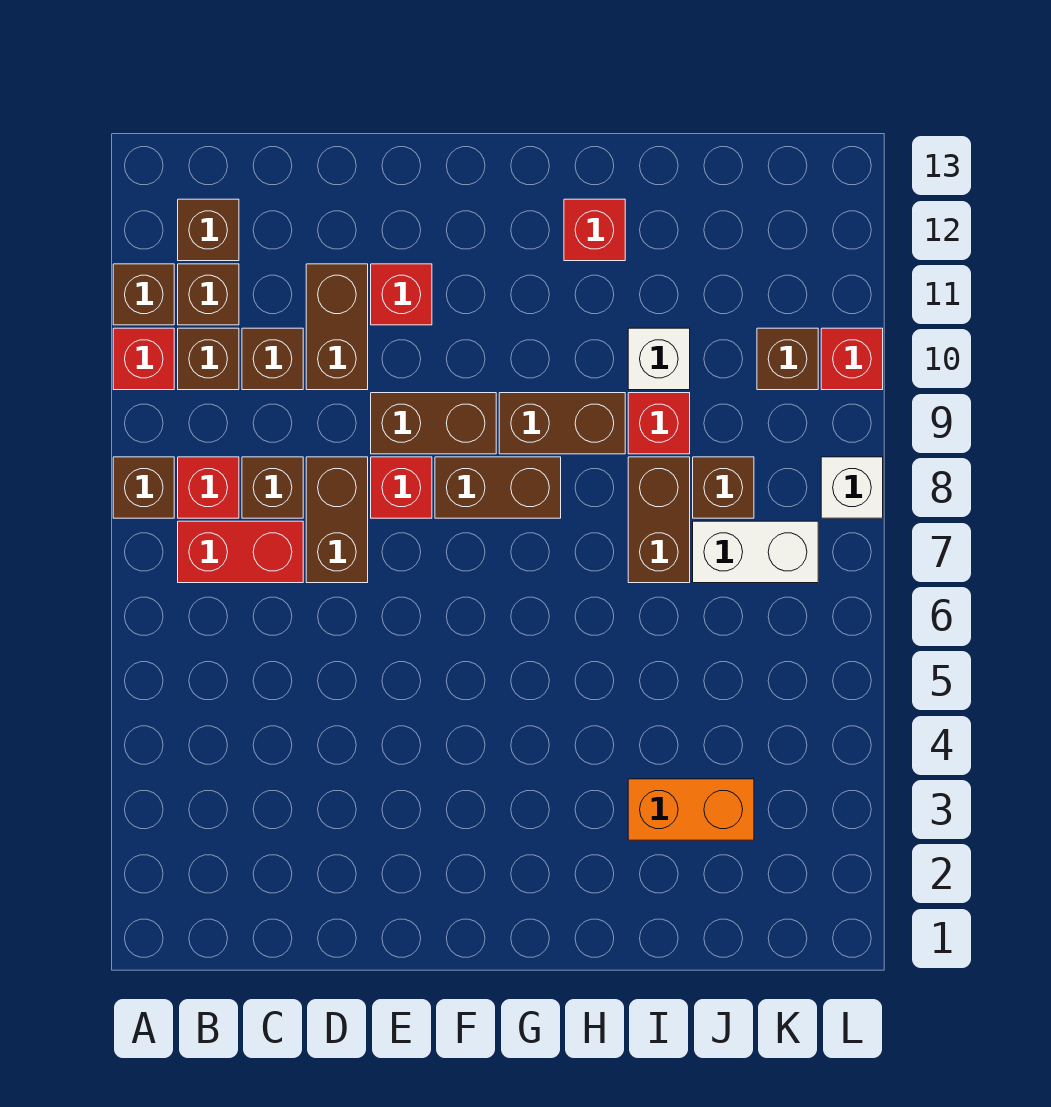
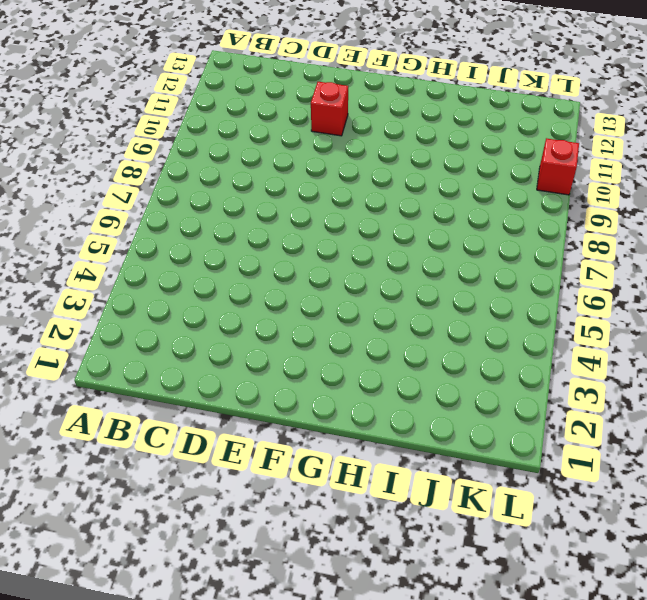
none -> brown brick A8 level 1
none -> red brick A10 level 1
none -> brown brick A11 level 1

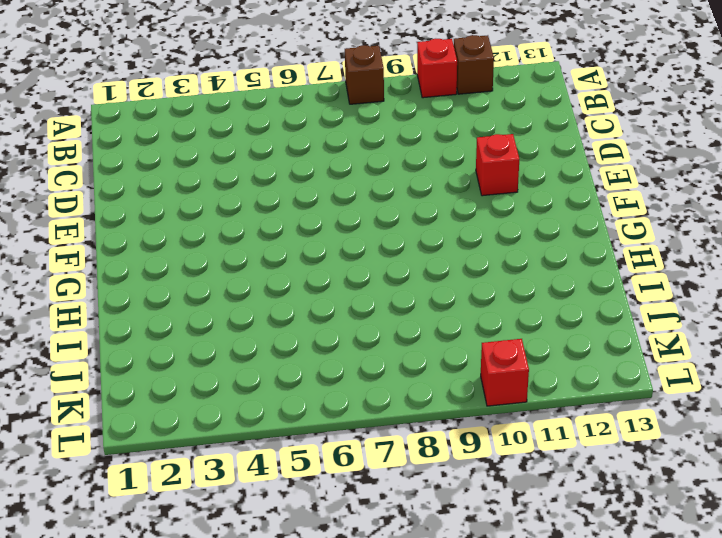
none -> red brick B7:C7 level 1
none -> red brick B8 level 1
none -> brown brick B10 level 1

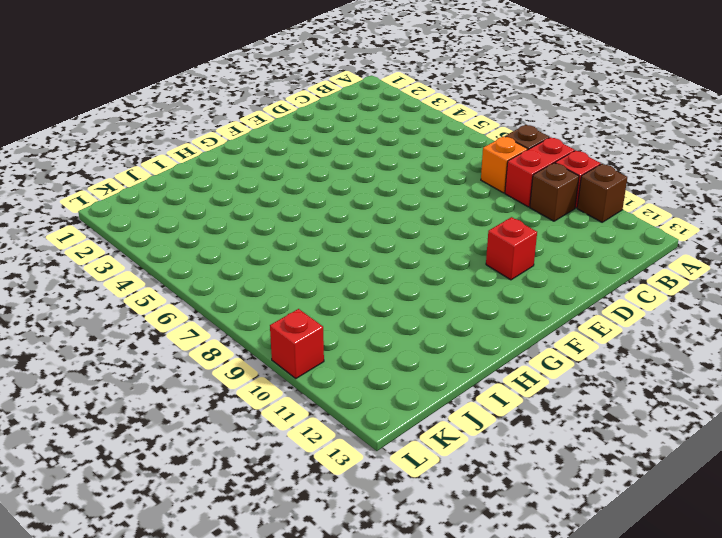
red brick A9:B9 level 1 -> red brick B7:C7 level 1
orange brick B8 level 1 -> red brick B8 level 1
none -> brown brick B11 level 1
none -> brown brick B12 level 1
none -> brown brick C8 level 1

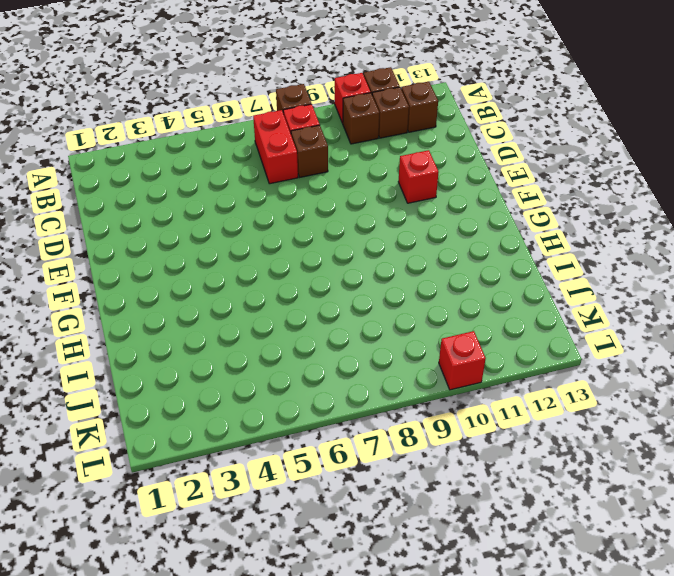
none -> brown brick C10 level 1
none -> brown brick D7:D8 level 1
none -> brown brick D10:D11 level 1

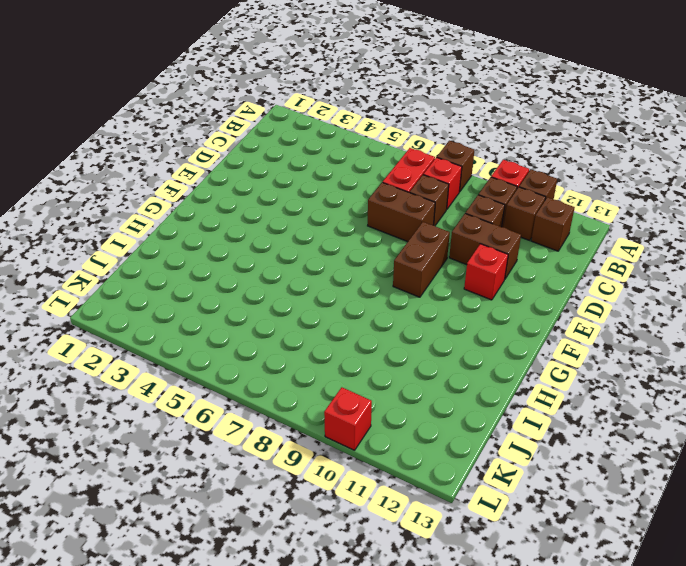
none -> red brick E8 level 1
none -> brown brick F8:G8 level 1
none -> brown brick G9:H9 level 1

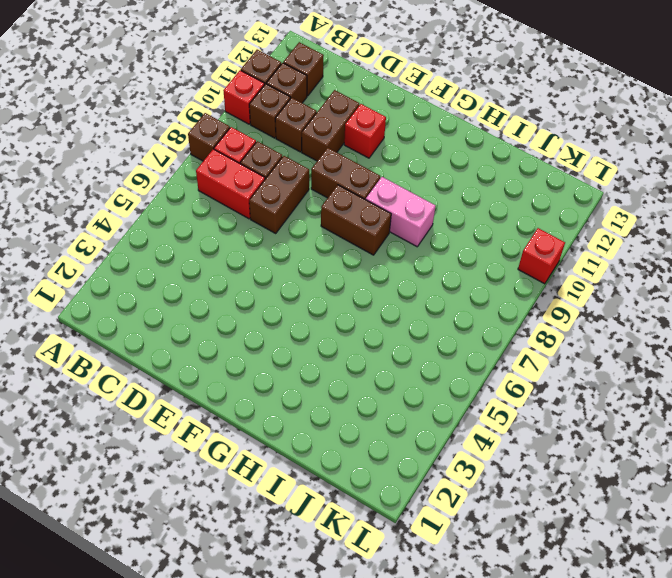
pink brick G9:H9 level 1 -> brown brick G9:H9 level 1
none -> red brick E8 level 1
none -> red brick H12 level 1
none -> orange brick I3:J3 level 1

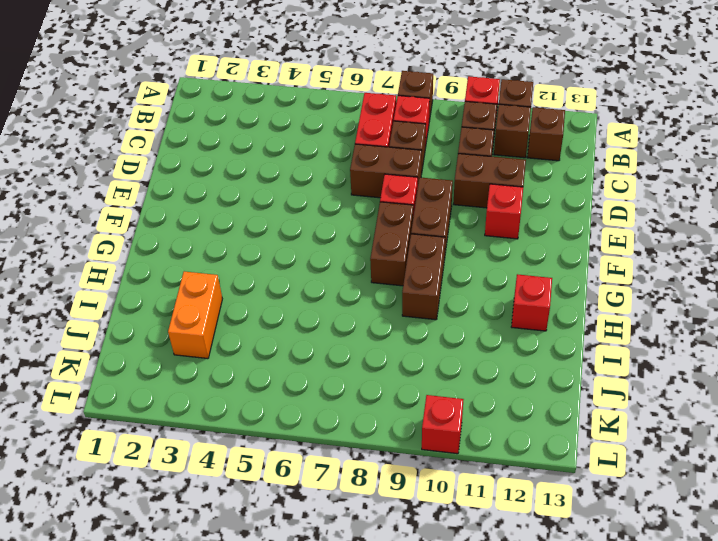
none -> brown brick I7:I8 level 1
none -> red brick I9 level 1
none -> white brick I10 level 1

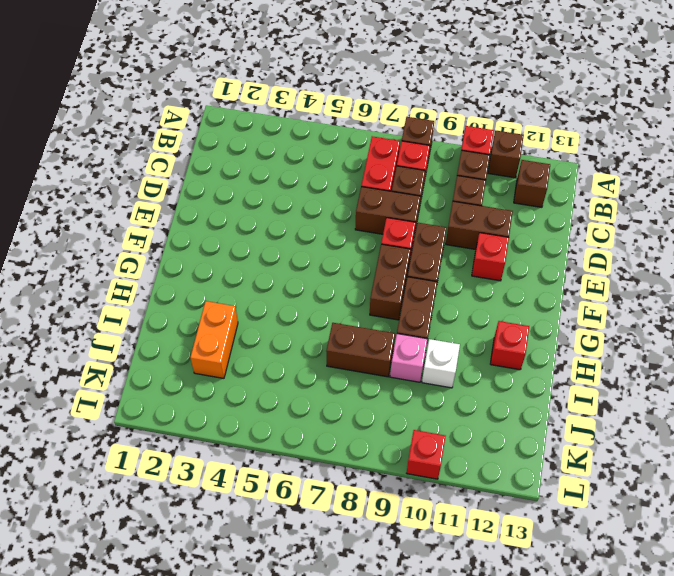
pink brick I9 level 1 -> red brick I9 level 1
none -> brown brick B11 level 1
none -> white brick J7:K7 level 1
none -> brown brick J8 level 1

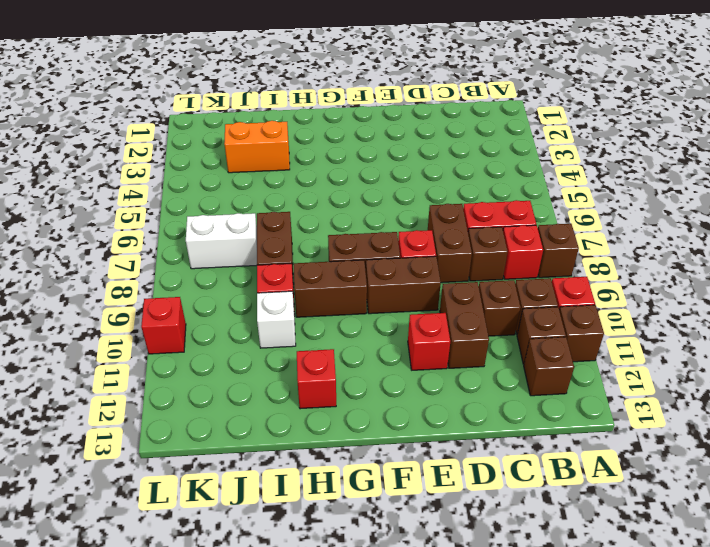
none -> brown brick J8 level 1
none -> brown brick K10 level 1
none -> white brick L8 level 1

